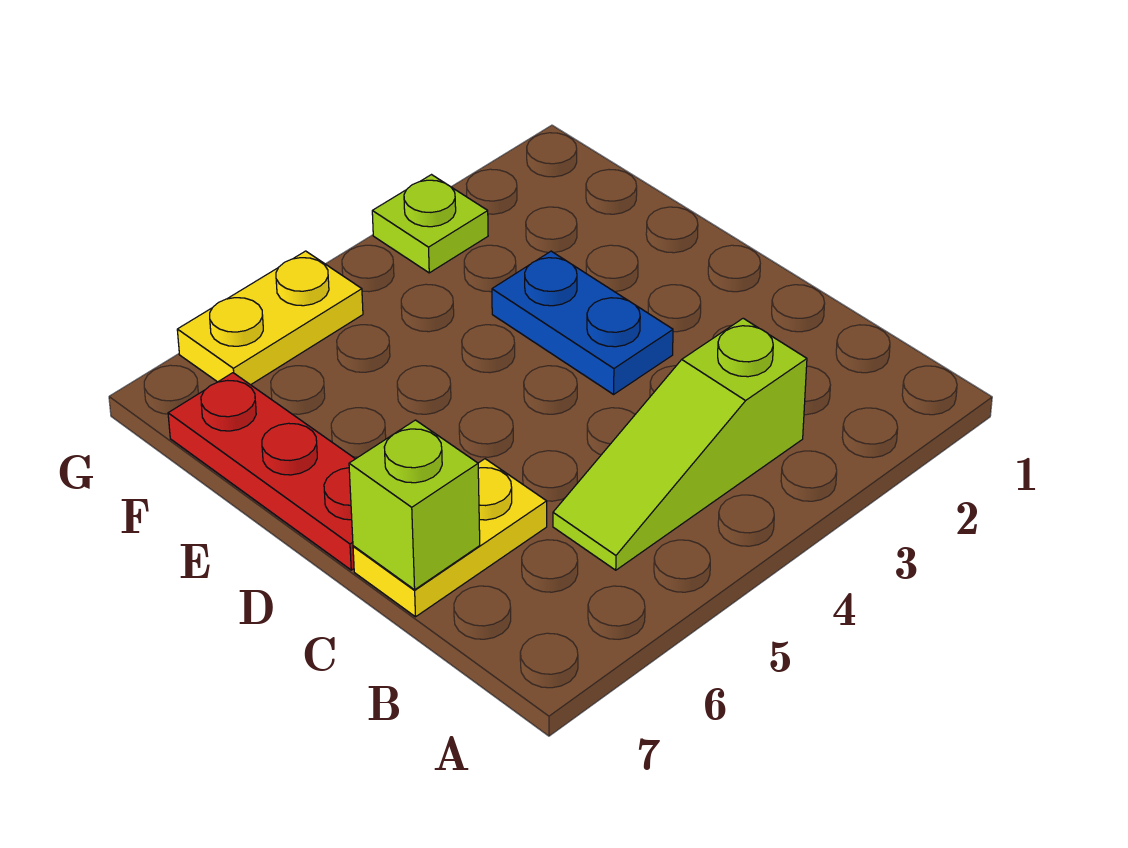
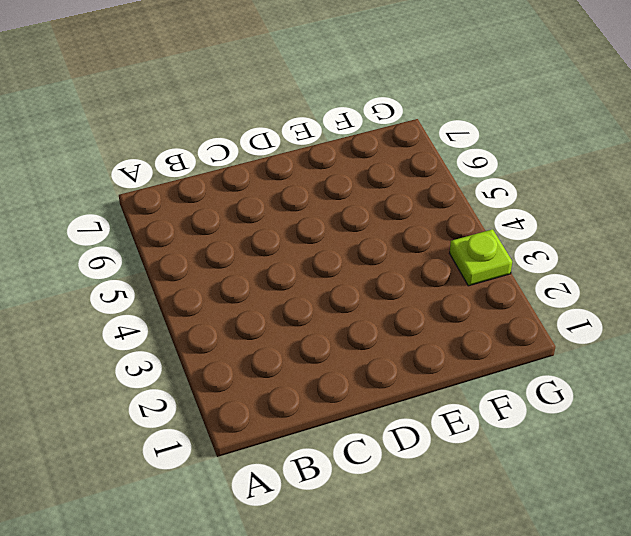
none -> lime slope B3:B5 level 1 top 3
none -> yellow plate C6:C7 level 1

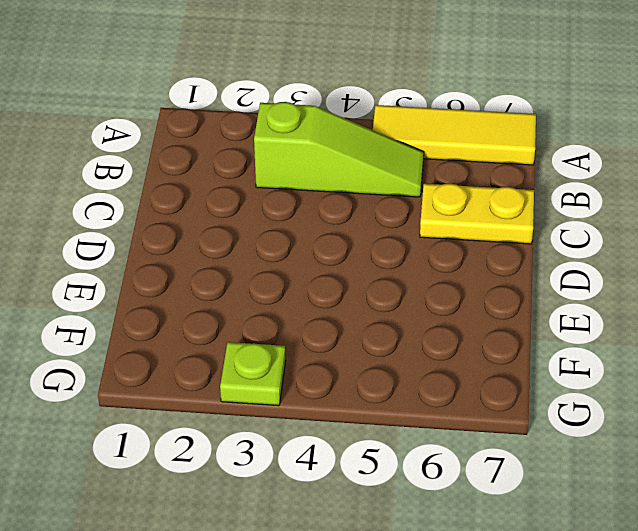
yellow tile A5:A7 level 1 -> none
none -> blue plate D3:E3 level 1
none -> red plate D7:F7 level 1

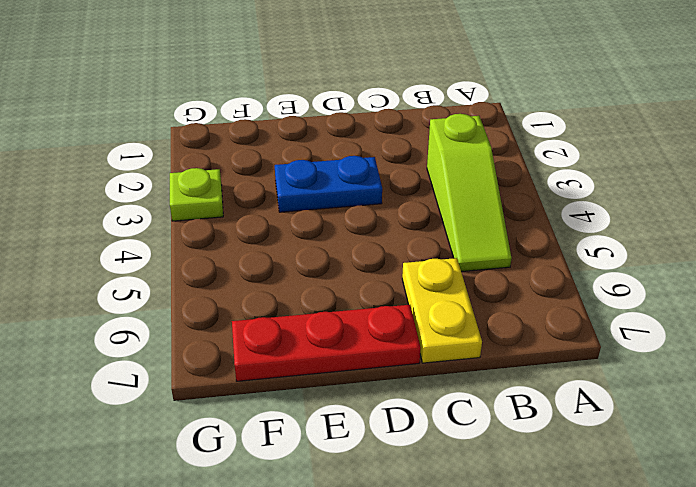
none -> yellow plate G5:G6 level 1
none -> lime brick C7 level 2

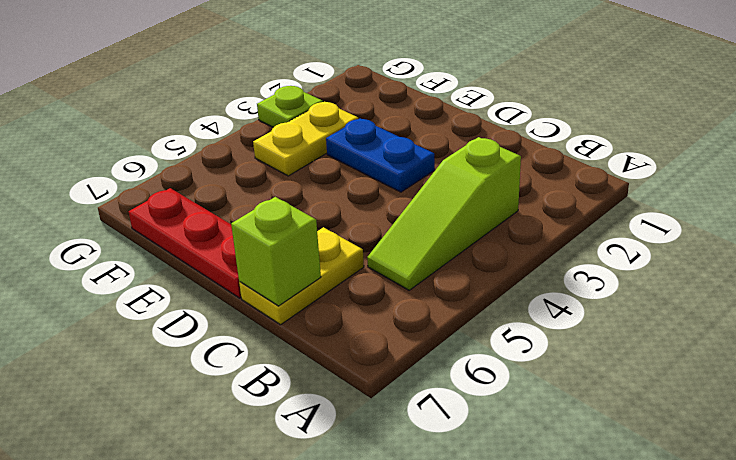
yellow plate F3:F4 level 1 -> yellow plate G5:G6 level 1

